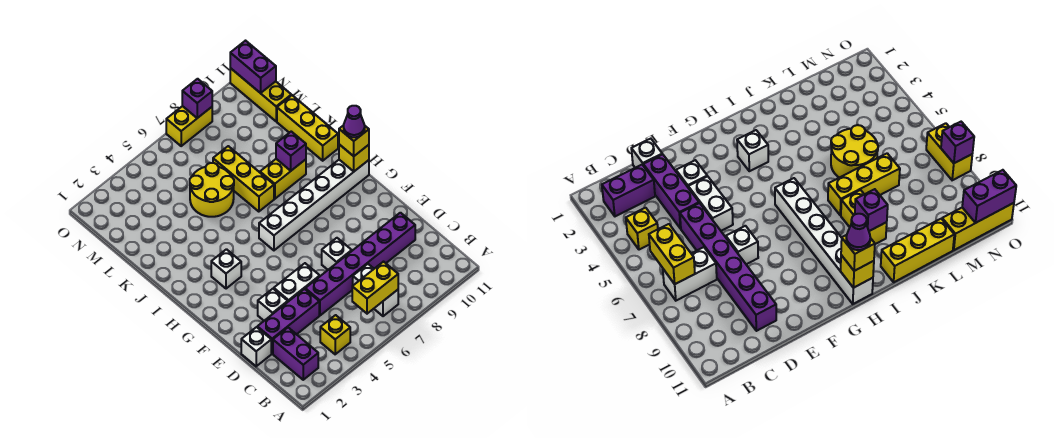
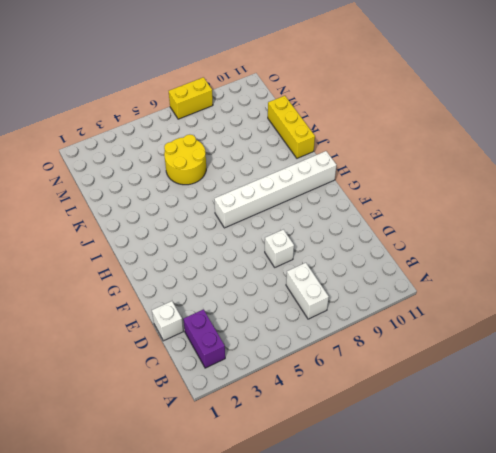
none -> yellow brick B4 level 1
none -> purple brick D2:D4 level 1
none -> purple brick D5:D10 level 1

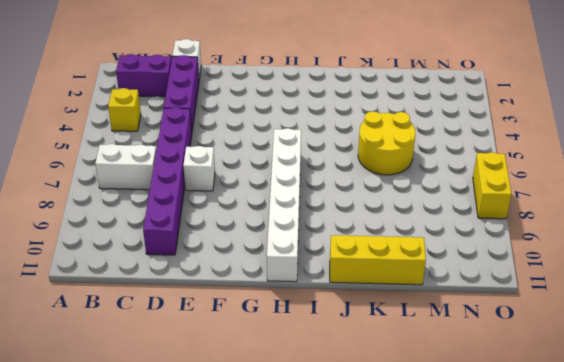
none -> white brick E3 level 1
none -> white brick E4:E5 level 1
none -> white brick H3 level 1

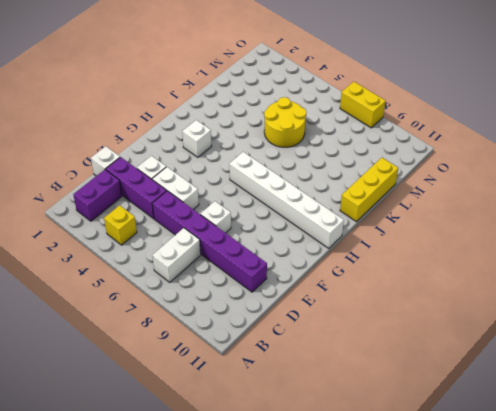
none -> yellow brick J7:L7 level 1
none -> yellow brick J8:J9 level 1
none -> yellow brick M11:O11 level 1

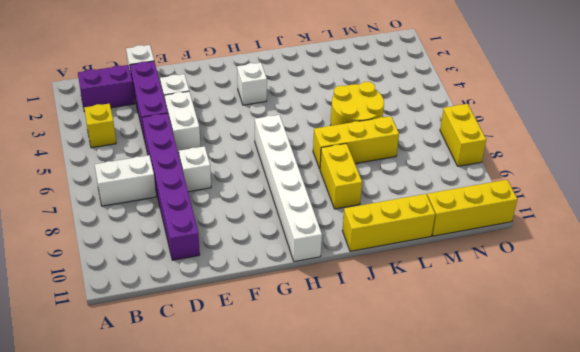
none -> yellow brick B6:B7 level 2
none -> yellow brick H11 level 2
none -> purple brick J9 level 2

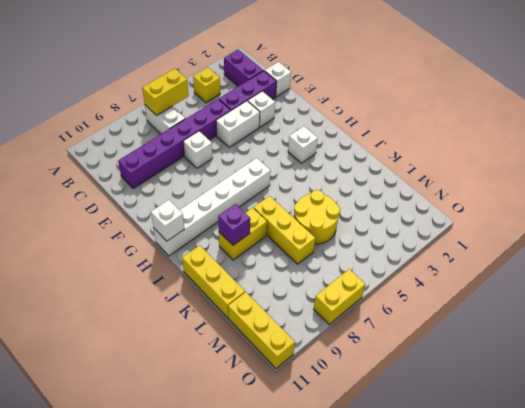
white brick H11 level 2 -> yellow brick H11 level 2
none -> purple brick N11:O11 level 2
none -> purple brick O8 level 2
none -> yellow brick H11 level 3

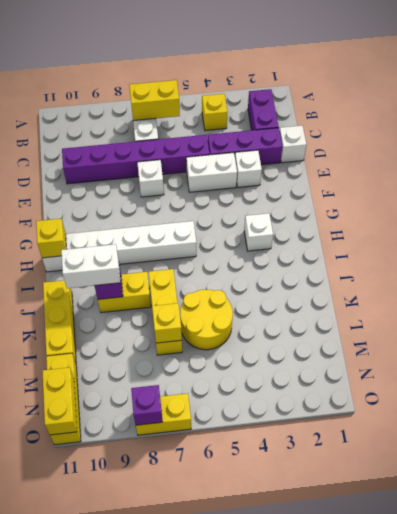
white brick J9:J10 level 3 -> none
yellow brick L7 level 2 -> yellow brick H11 level 3
yellow brick N11:O11 level 2 -> purple brick N11:O11 level 2
none -> purple cone H11 level 4

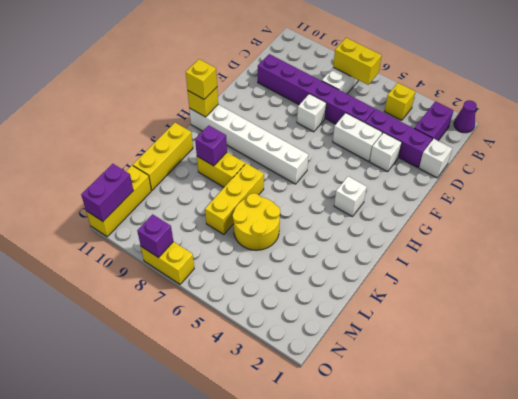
purple cone A1 level 1 -> purple cone H11 level 4

